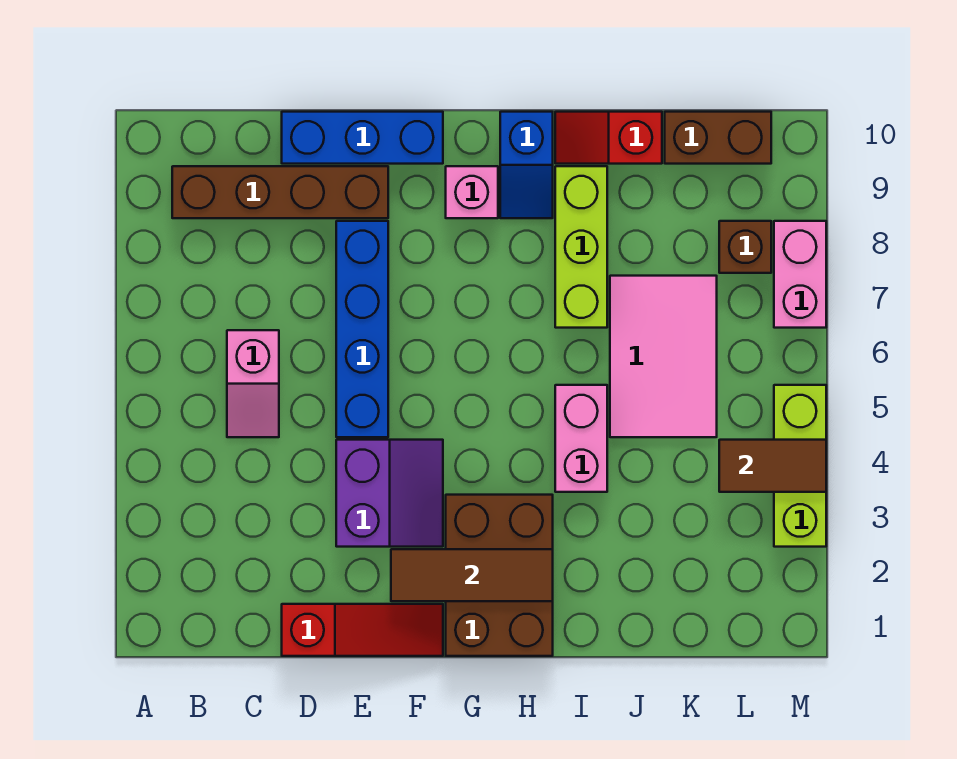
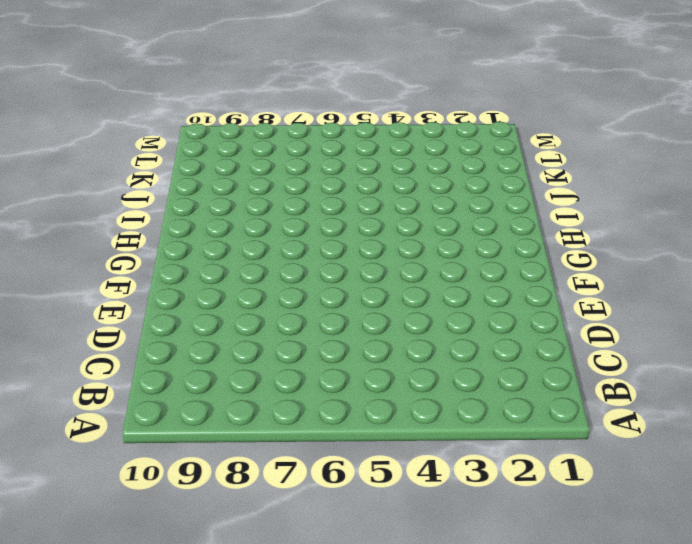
none -> brown brick B9:E9 level 1
none -> pink slope C5:C6 level 1 top 6
none -> red slope D1:F1 level 1 top D

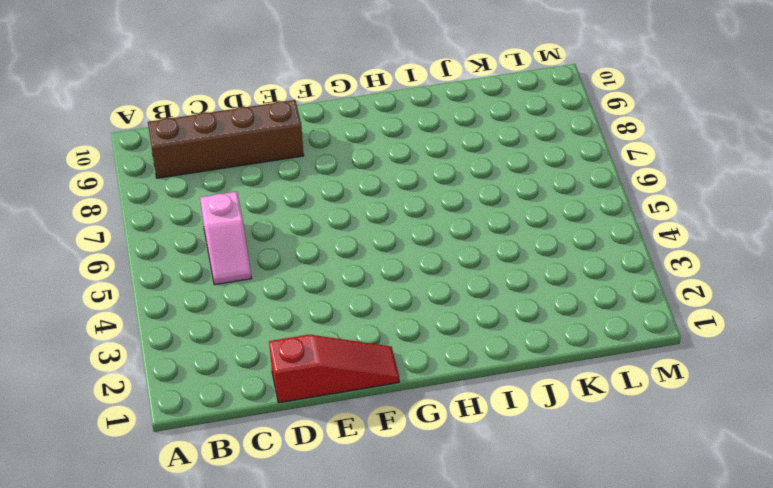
none -> blue brick D10:F10 level 1
none -> purple slope E3:F4 level 1 top E
none -> blue brick E5:E8 level 1

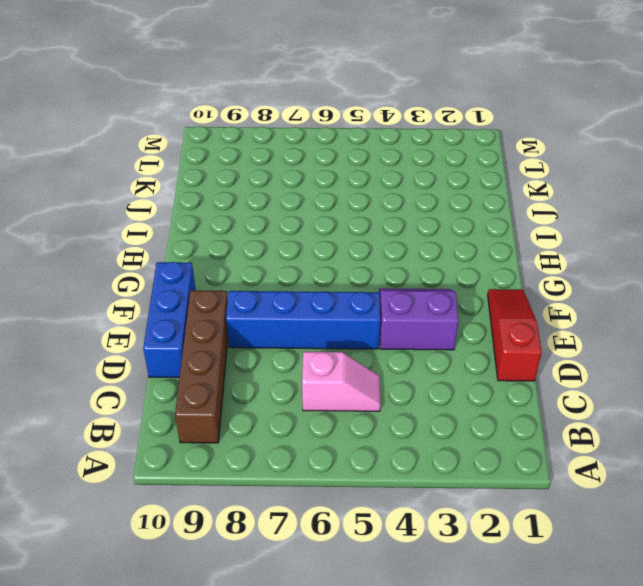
none -> brown brick G1:H3 level 1
none -> pink brick G9 level 1
none -> blue slope H9:H10 level 1 top 10

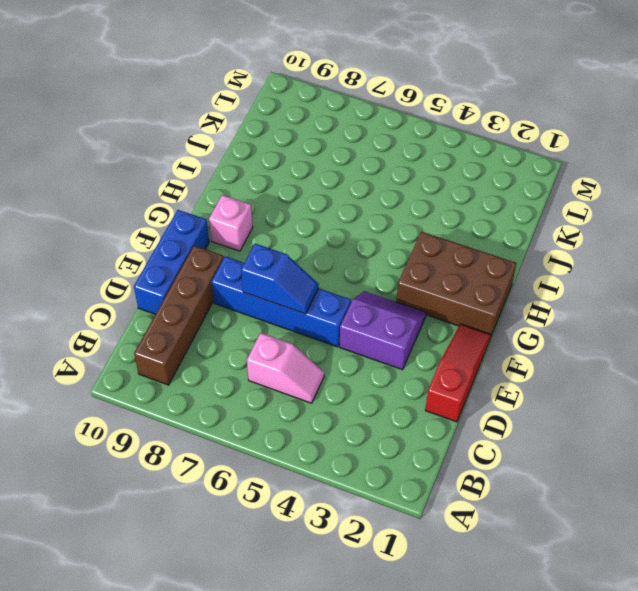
blue slope E6:E7 level 2 top 7 -> blue slope H9:H10 level 1 top 10
none -> pink brick I4:I5 level 1
none -> lime brick I7:I9 level 1
none -> red slope I10:J10 level 1 top J

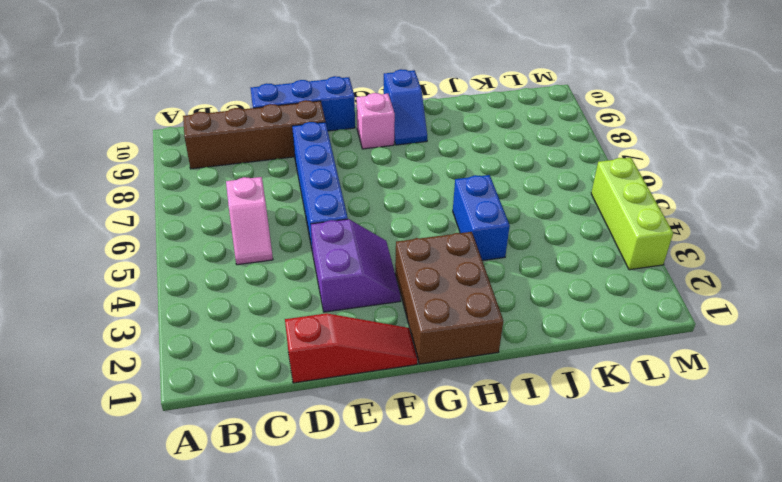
blue brick I4:I5 level 1 -> pink brick I4:I5 level 1
none -> lime brick I7:I9 level 1
none -> red slope I10:J10 level 1 top J
none -> pink tile J5:K7 level 1

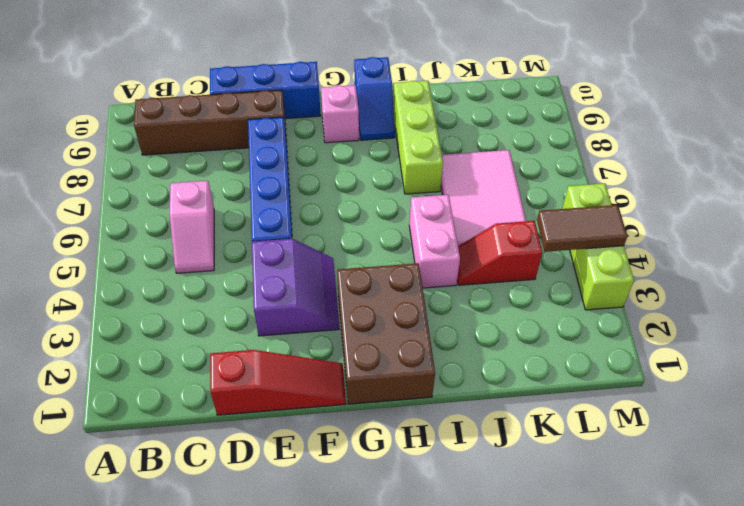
red slope J4:K4 level 1 top K -> red slope I10:J10 level 1 top J
none -> brown brick K10:L10 level 1
none -> brown brick L8 level 1
none -> pink brick M7:M8 level 1

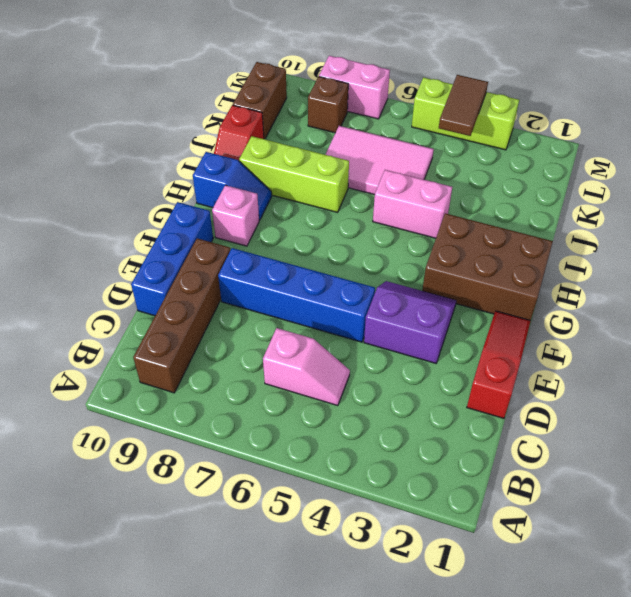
none -> brown tile F2:H2 level 2

